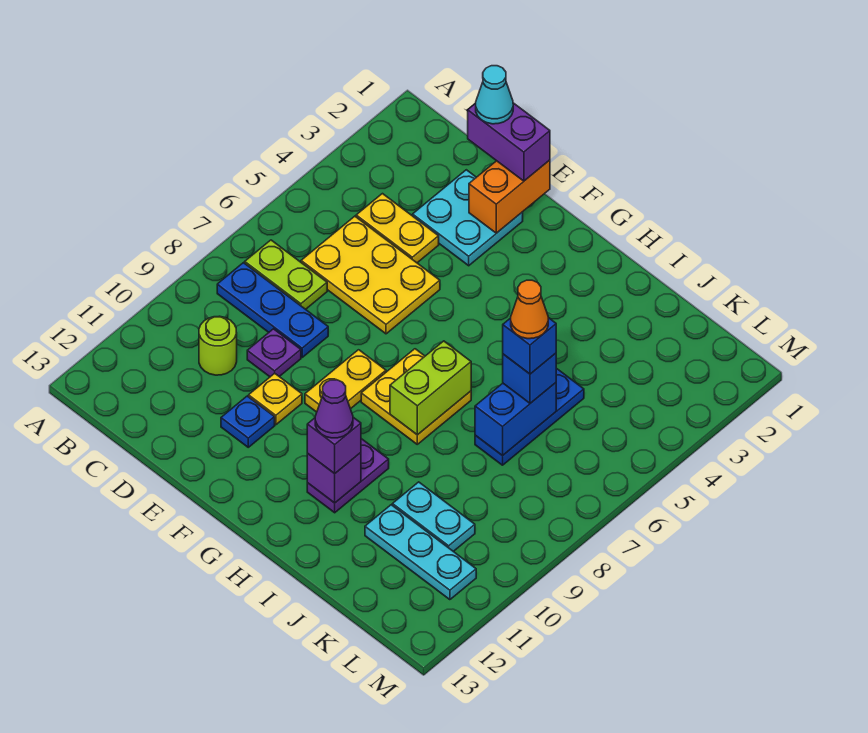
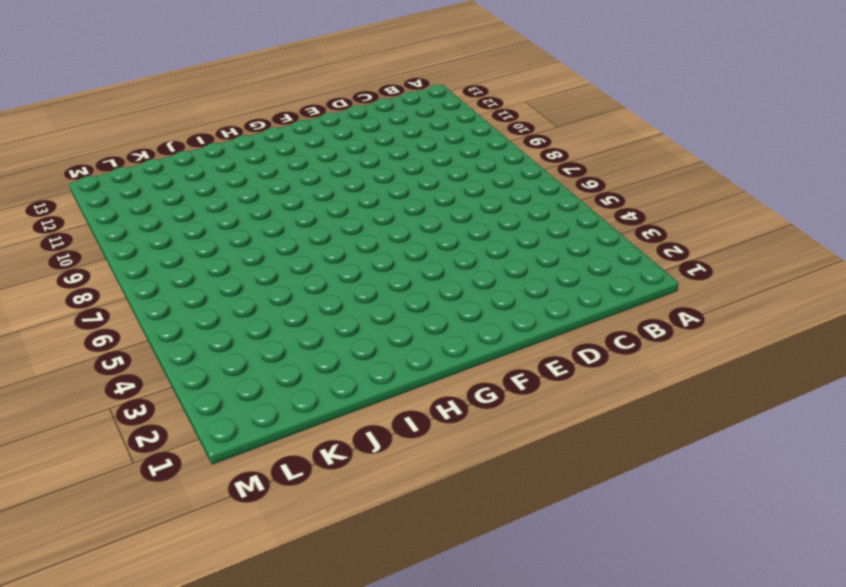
none -> lime plate B7:C7 level 1
none -> blue plate B8:D8 level 1
none -> yellow plate C4:D4 level 1

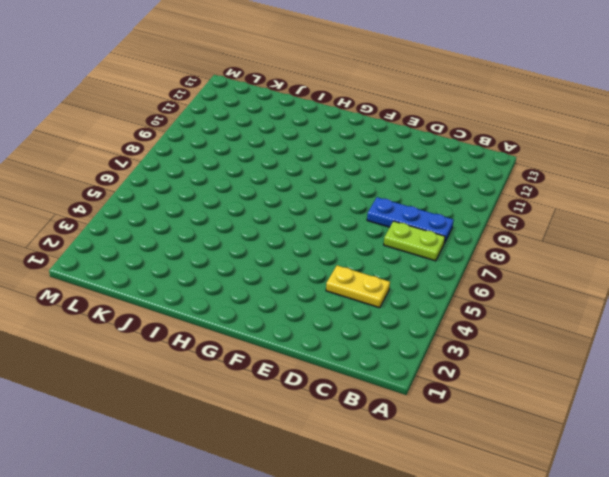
none -> yellow plate C5:E6 level 1
none -> lime round brick C10 level 1
none -> cyan plate D2:E3 level 1

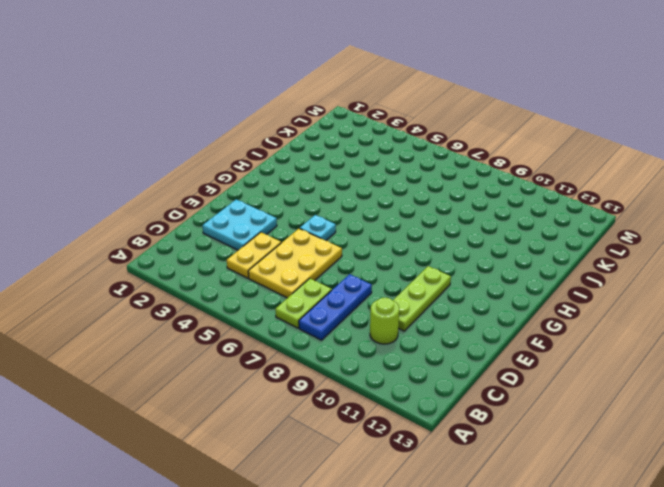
lime plate D10:F10 level 1 -> yellow plate E10 level 1
cyan plate F5 level 1 -> none
none -> purple plate D9 level 1
none -> blue plate E11 level 1
none -> yellow plate F8:F9 level 1

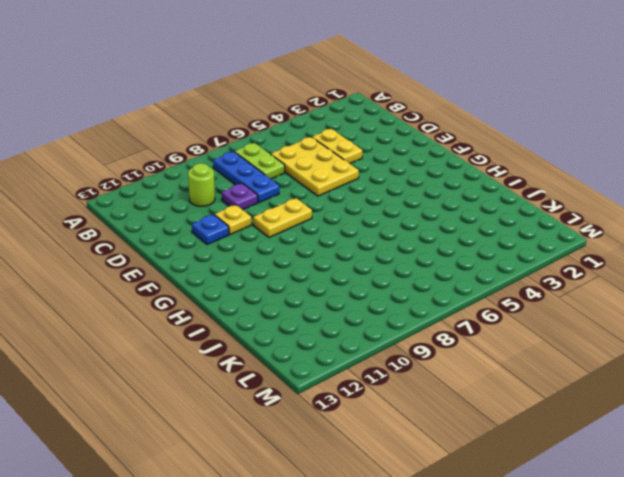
none -> cyan plate D2:E3 level 1
none -> yellow plate G7:H8 level 1
none -> purple plate H10:H11 level 1

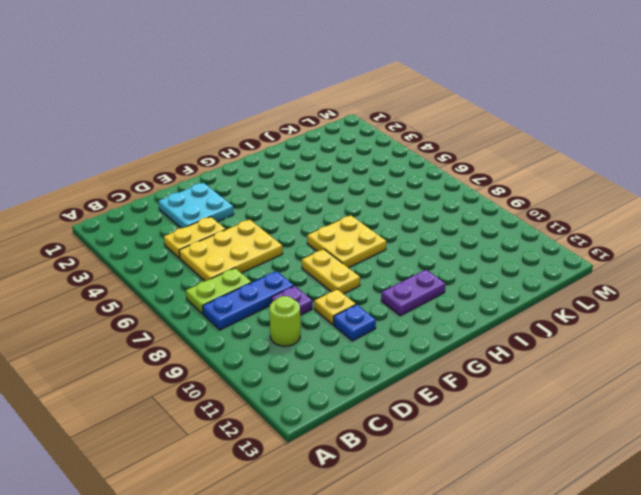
purple plate G11:H11 level 1 -> purple plate H10:H11 level 1
none -> blue plate J5:J7 level 1
none -> cyan plate J10:K10 level 1
none -> cyan plate J11:L11 level 1

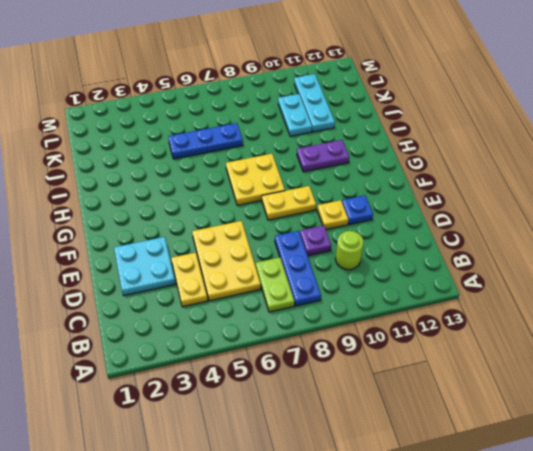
none -> orange brick E1:E2 level 2
none -> lime brick H7:H8 level 2
none -> purple brick H11 level 2

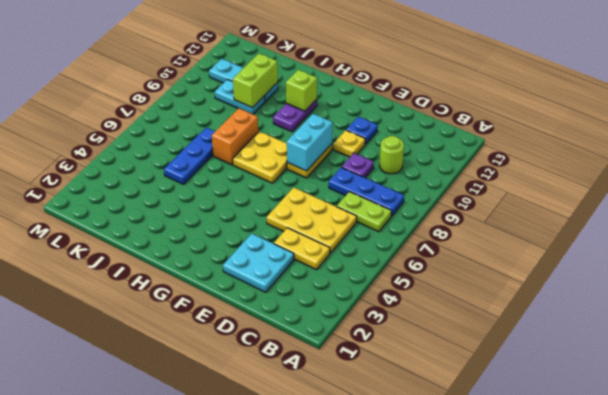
cyan brick F8:F9 level 2 -> none
lime brick H11 level 2 -> purple brick H11 level 2
orange brick I7:I8 level 1 -> orange brick E1:E2 level 2
lime brick J10:J11 level 2 -> lime brick H7:H8 level 2
none -> blue brick J6:J7 level 2
none -> purple brick D1:E1 level 3
none -> purple brick H11 level 3

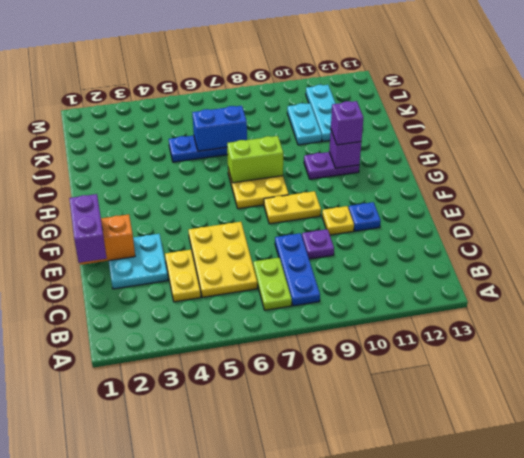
none -> lime round brick C10 level 1
none -> blue brick J6 level 3
none -> cyan cone D1 level 4

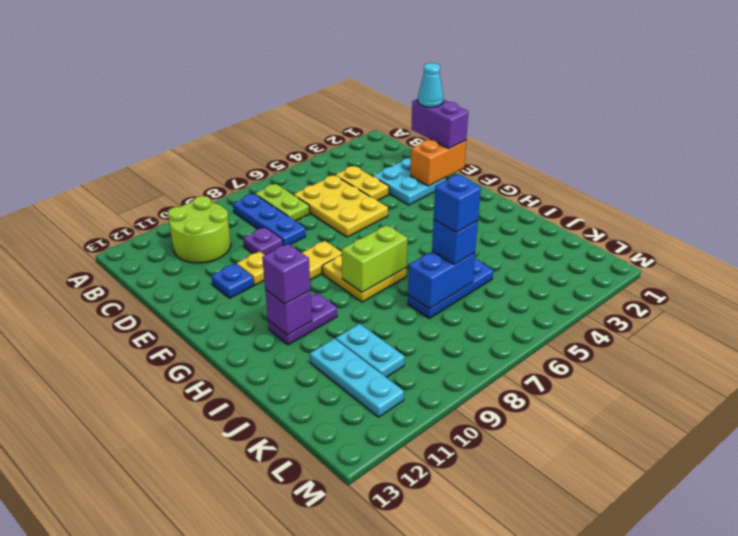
lime round brick B10:C11 level 1 -> lime round brick C10 level 1
none -> purple cone H11 level 4
none -> orange cone J6 level 5

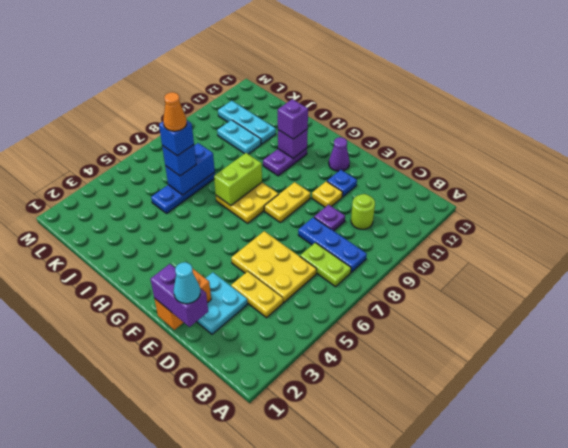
purple cone F12 level 1 -> purple cone H11 level 4

